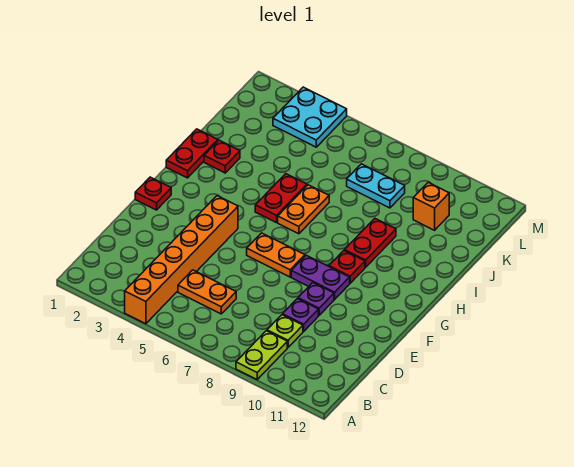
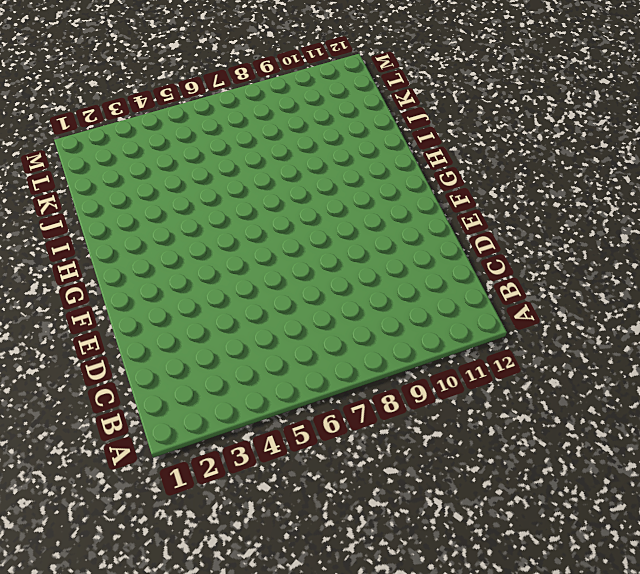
none -> orange brick A4:F4 level 1
none -> lime plate A9:B9 level 1
none -> orange plate C5:C6 level 1

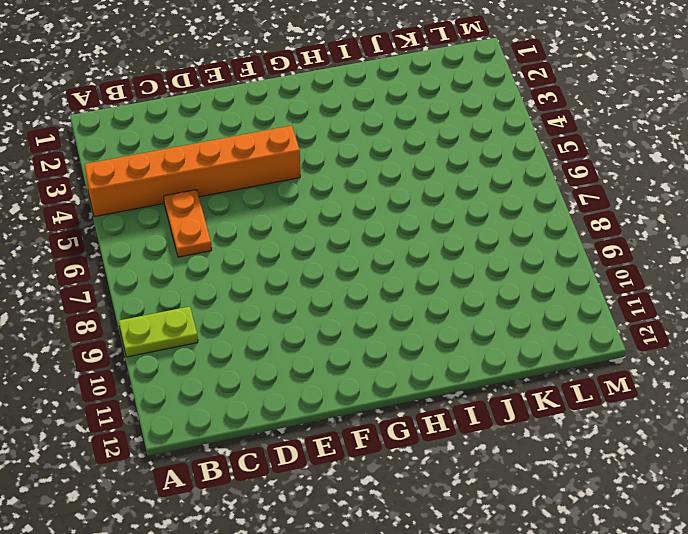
none -> lime plate C9 level 1
none -> purple plate D9 level 1
none -> purple plate E9 level 1

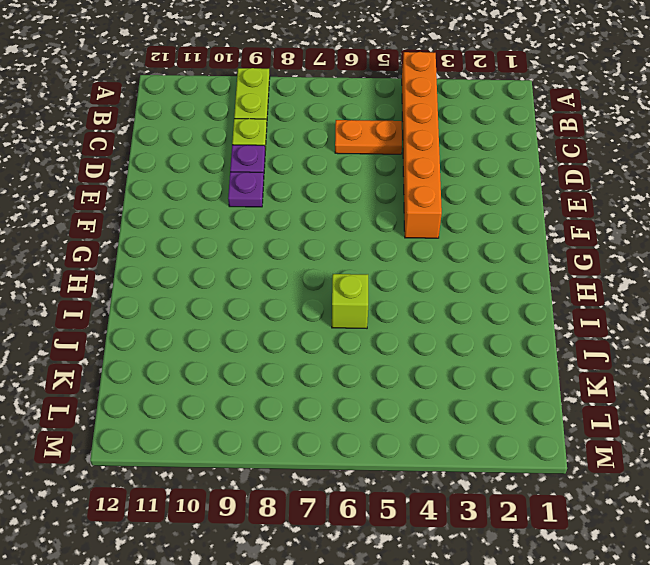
lime brick I6 level 1 -> orange plate H6:I6 level 1
none -> red plate F1 level 1
none -> orange plate F6:F7 level 1
none -> purple plate F8:F9 level 1

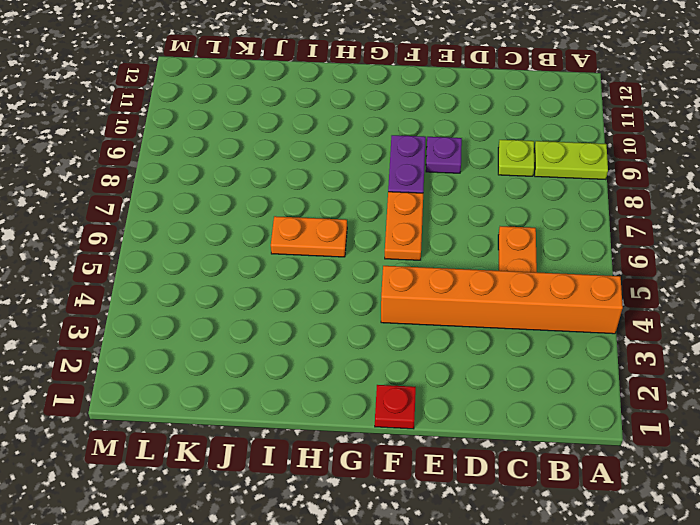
none -> purple plate D9 level 1
none -> red plate G9 level 1
none -> red plate H1:I1 level 1

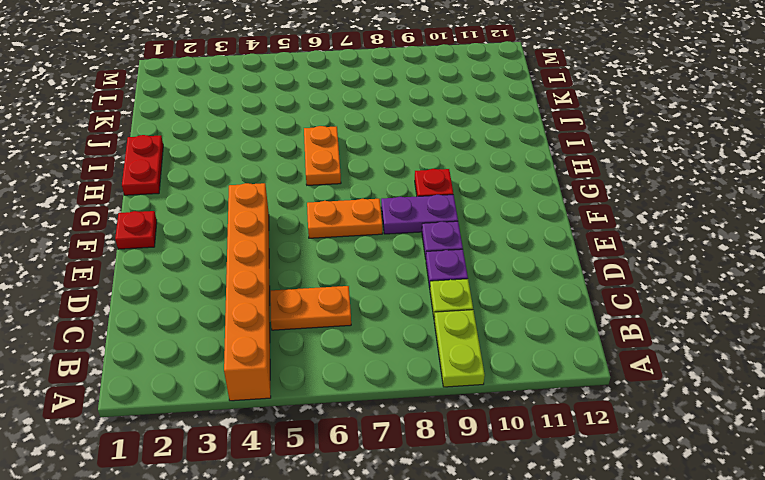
none -> red plate H5:I5 level 1
none -> red plate H9:I9 level 1
none -> red plate I2 level 1

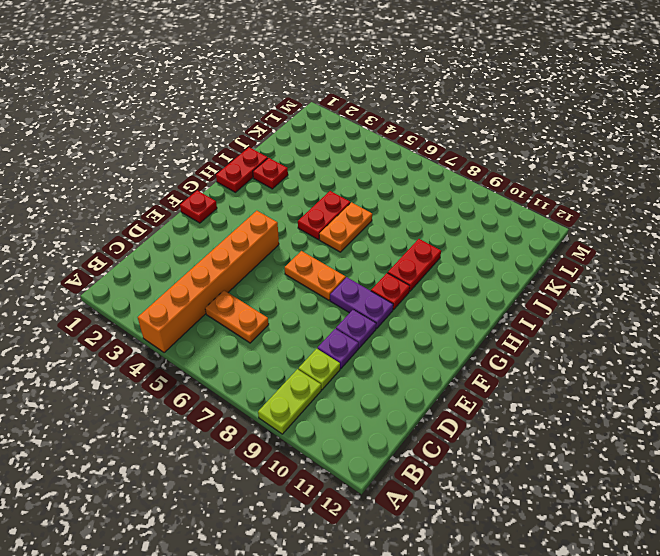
none -> cyan plate K7:K8 level 1
none -> orange brick K10 level 1
none -> cyan plate L3:M4 level 1

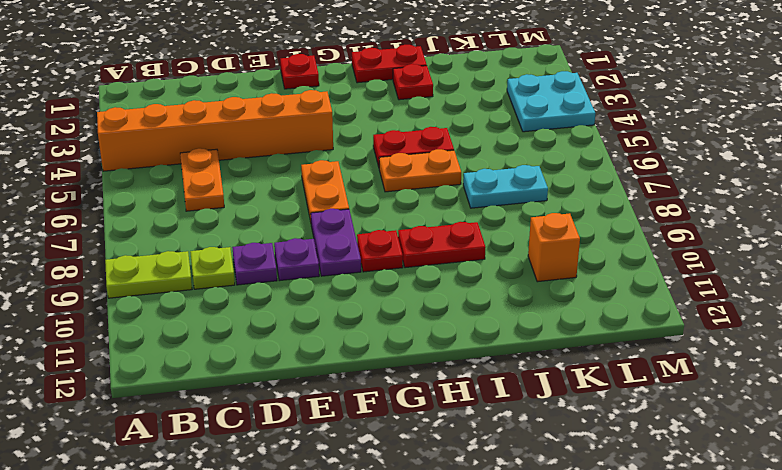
cyan plate J7:K7 level 1 -> cyan plate K7:K8 level 1

